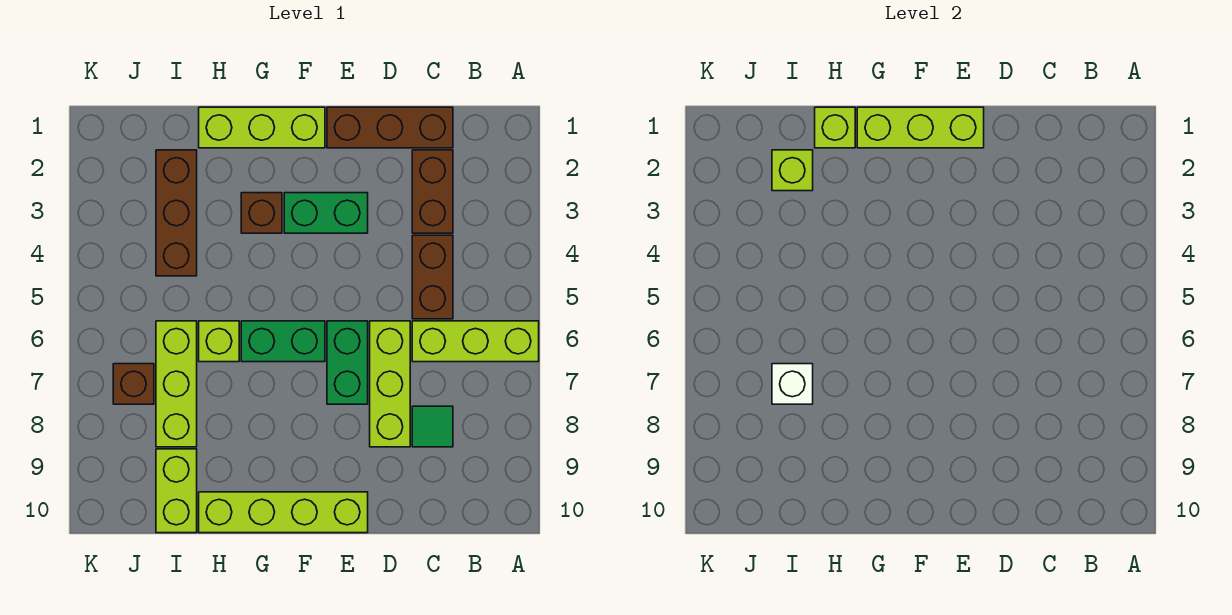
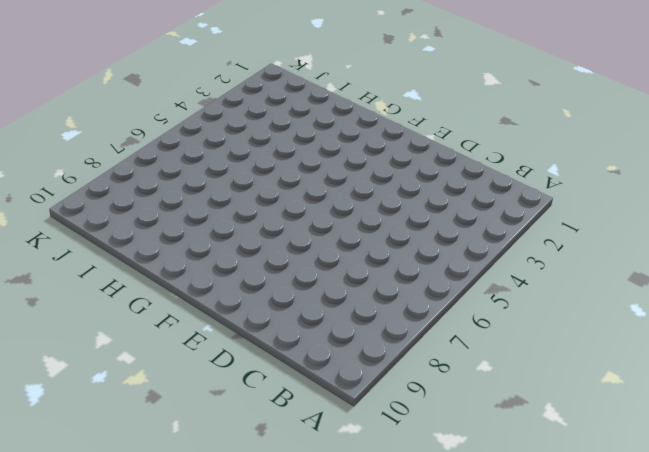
none -> lime brick A6:C6 level 1
none -> brown brick C1:E1 level 1
none -> brown brick C2:C3 level 1

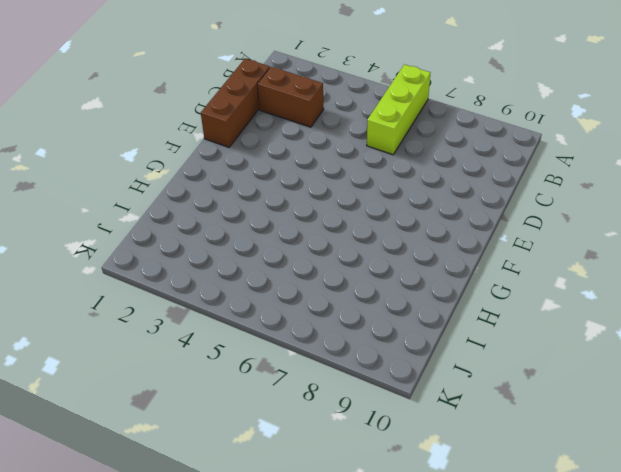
none -> brown brick C4:C5 level 1
none -> green tile C8 level 1
none -> lime brick D6:D8 level 1

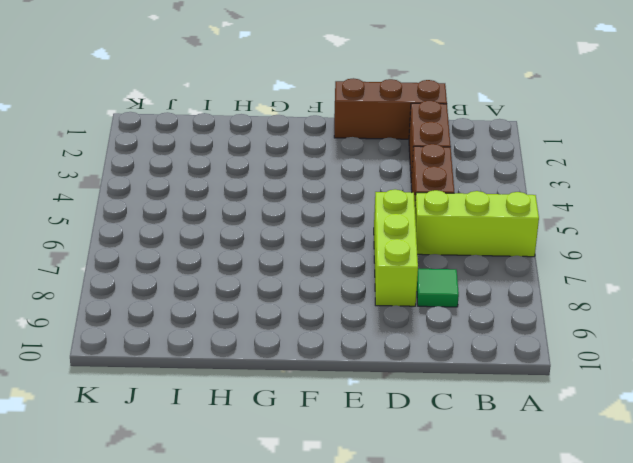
none -> green brick E3:F3 level 1
none -> green brick E6:E7 level 1
none -> lime brick E10:H10 level 1

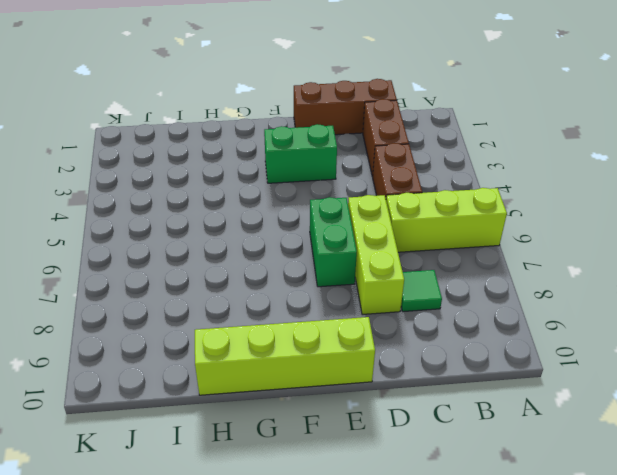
none -> lime brick F1:H1 level 1
none -> green brick F6:G6 level 1
none -> brown brick G3 level 1

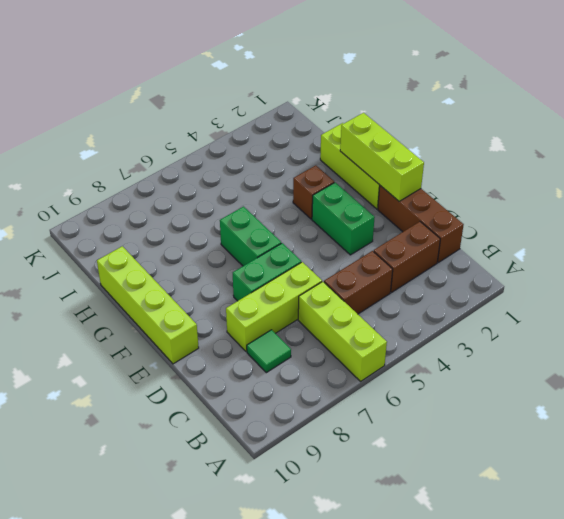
none -> lime brick H6 level 1
none -> brown brick I2:I4 level 1
none -> lime brick I6:I8 level 1

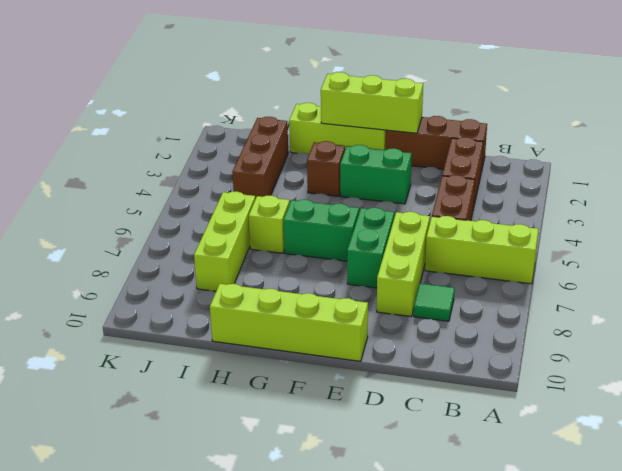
none -> lime brick I9:I10 level 1
none -> brown brick J7 level 1
none -> lime brick H1 level 2

